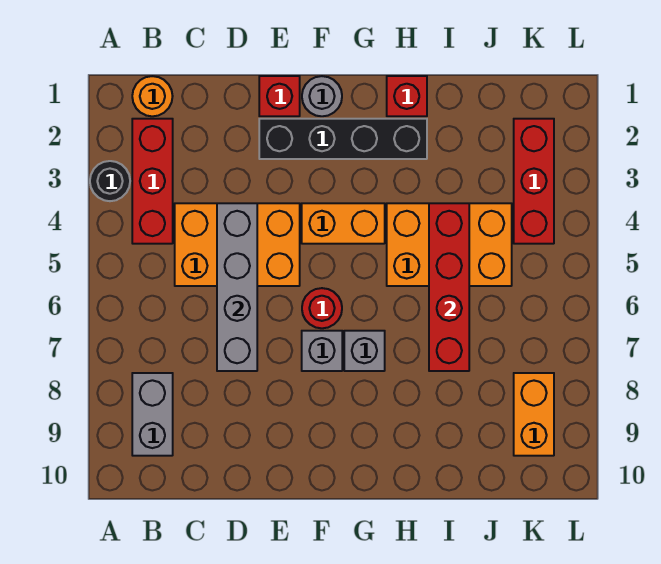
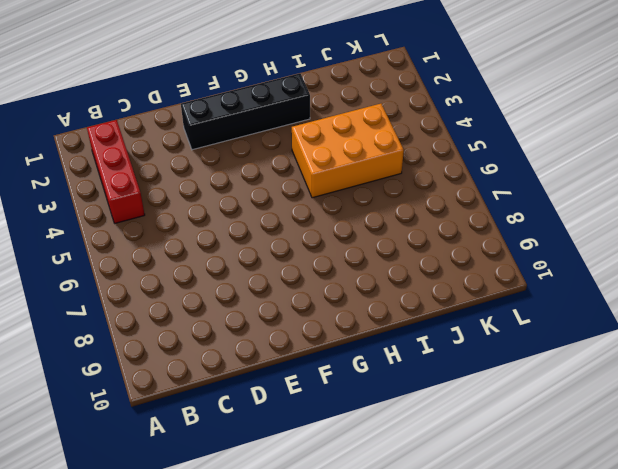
none -> black round brick A3 level 1
none -> orange round brick B1 level 1
none -> grey brick B8:B9 level 1

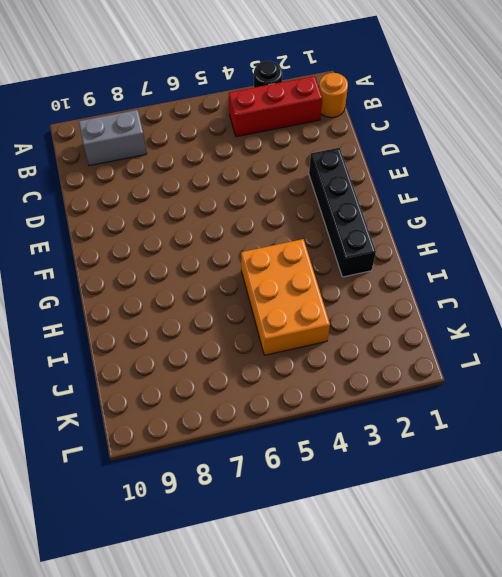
none -> orange brick C4:E5 level 1
none -> red brick E1 level 1
none -> grey round brick F1 level 1

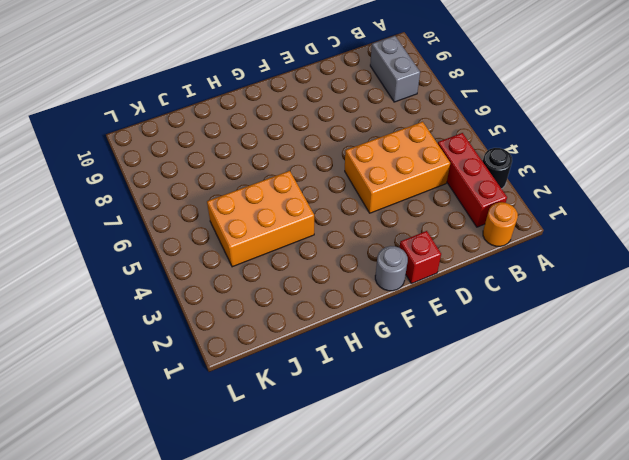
none -> black brick E2:H2 level 1
none -> orange brick F4:G4 level 1
none -> red round brick F6 level 1

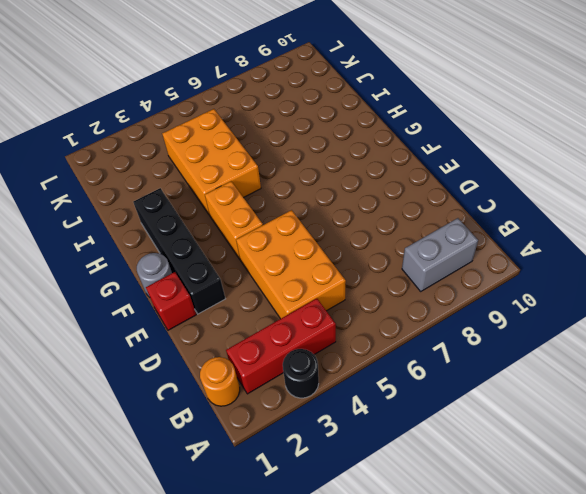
none -> red round brick F6 level 1
none -> grey brick F7 level 1
none -> grey brick G7 level 1

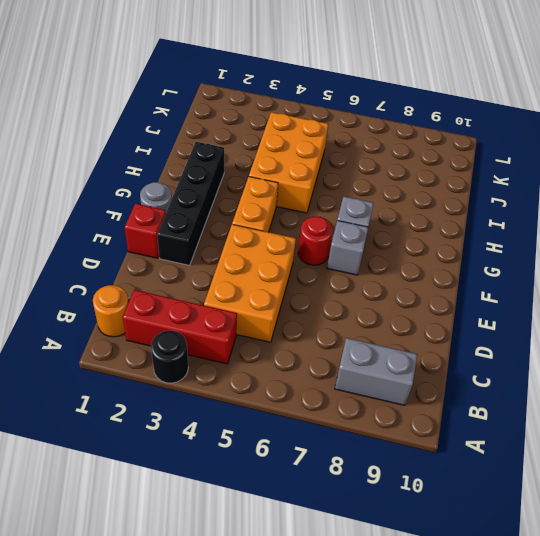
none -> red brick H1 level 1
none -> red brick K2:K4 level 1
none -> orange brick K8:K9 level 1

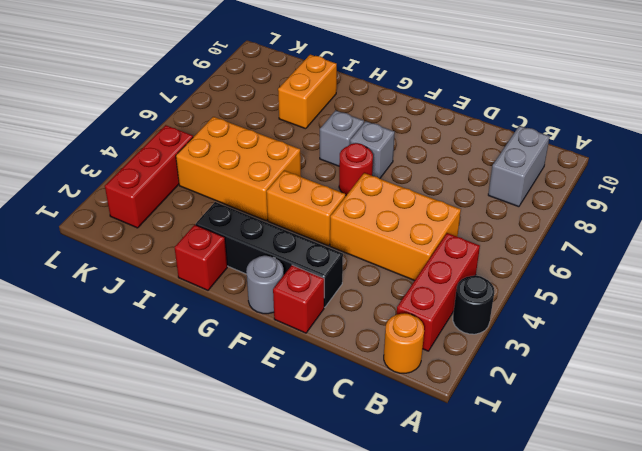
orange brick I8:I9 level 1 -> orange brick K8:K9 level 1
none -> grey brick D4:D7 level 2
none -> red brick I4:I7 level 2

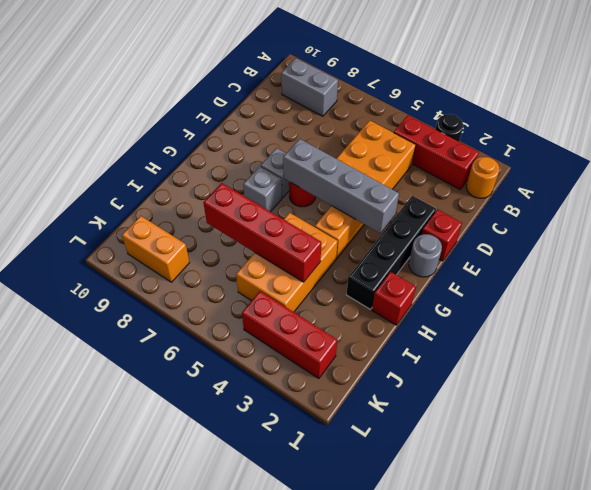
grey brick F3:F6 level 2 -> grey brick D4:D7 level 2

